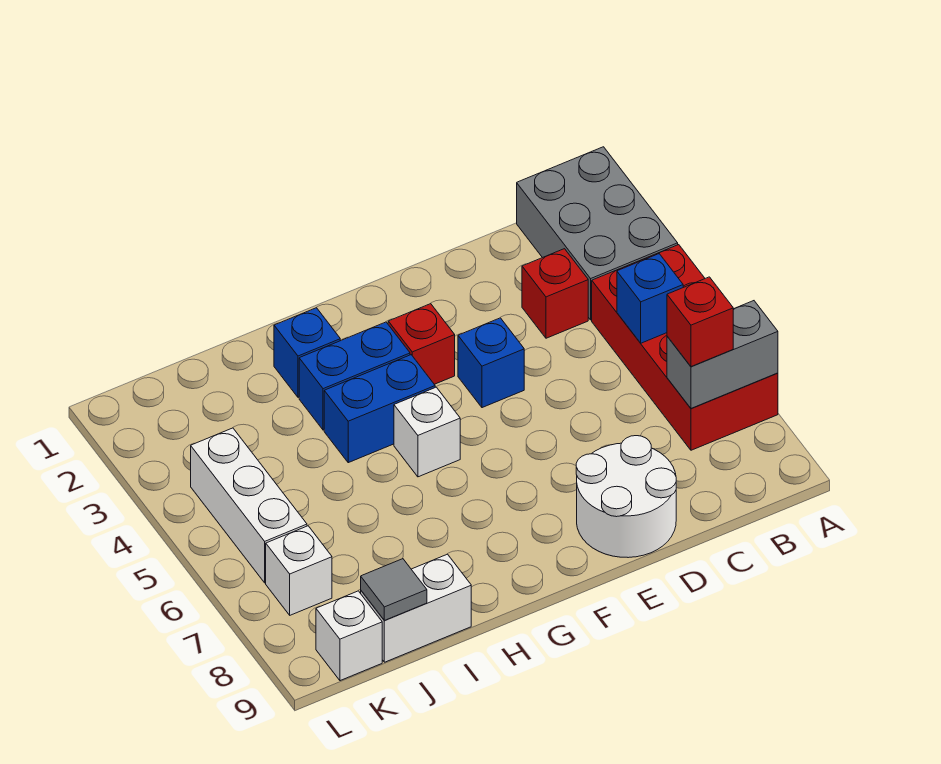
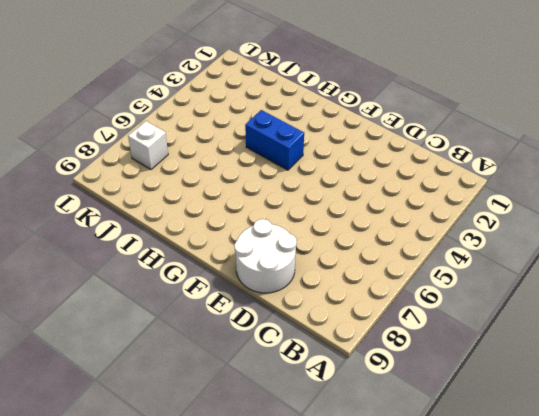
none -> grey brick A1:B3 level 1
none -> red brick A4:B7 level 1
none -> red brick C3 level 1

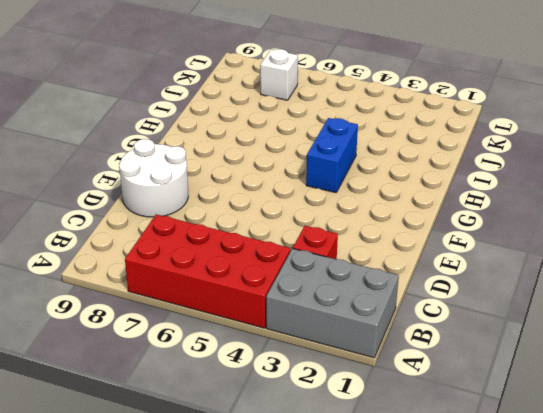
none -> blue brick E4 level 1
none -> red brick F3 level 1
none -> blue brick G3:H3 level 1

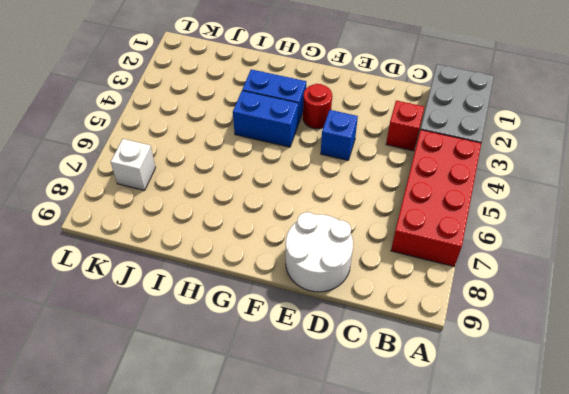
red round brick F3 level 1 -> red brick F3 level 1
none -> white brick G5 level 1
none -> blue brick H2 level 1
none -> white brick I9:J9 level 1

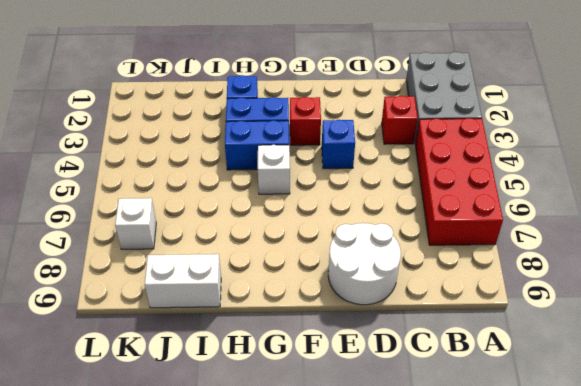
none -> white brick K4:K6 level 1
none -> white brick K9 level 1
none -> grey brick A7:B7 level 2

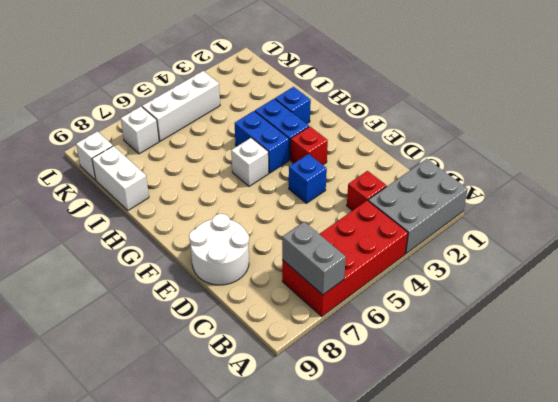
none -> blue brick B5 level 2
none -> grey tile J9 level 2
none -> red brick B7 level 3

